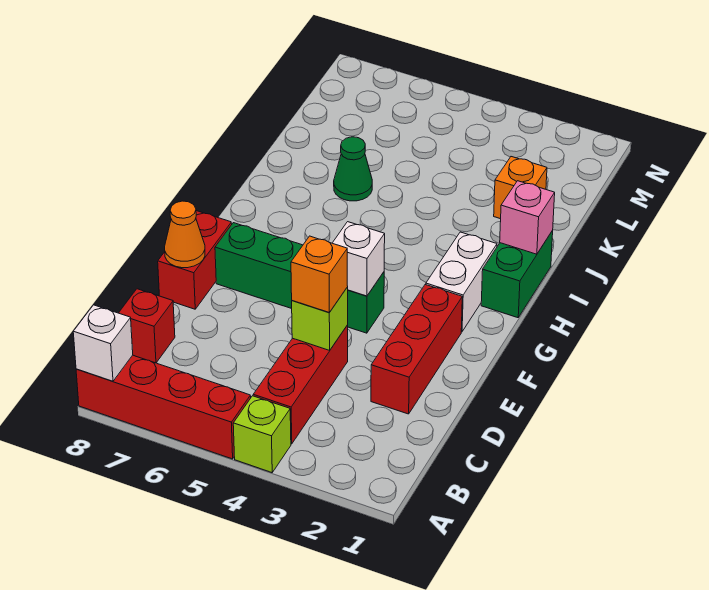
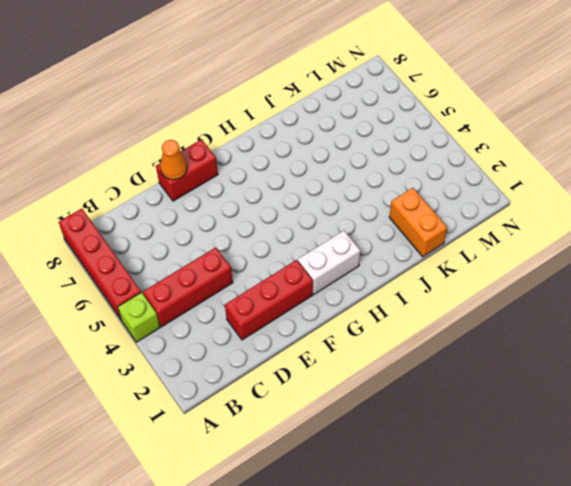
orange brick K1:K2 level 1 -> orange brick K2 level 1
none -> red brick C8 level 1
none -> green brick F4:F7 level 1
none -> green brick H1:I1 level 1

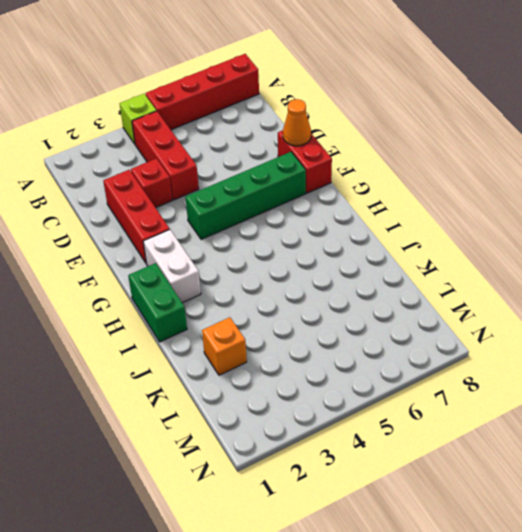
red brick D3 level 1 -> red brick C8 level 1
none -> green cone J6 level 1
none -> white brick A8 level 2
none -> lime brick D4 level 2

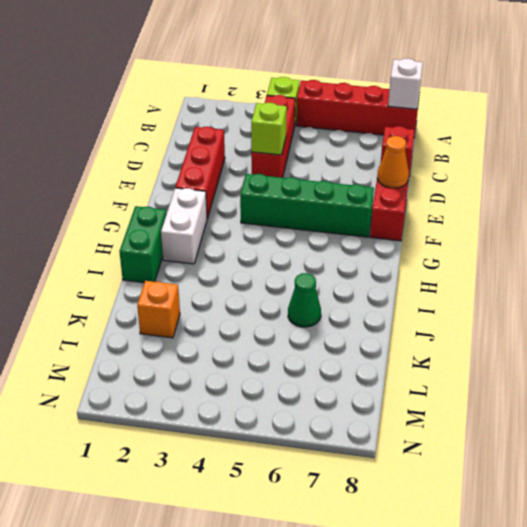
none -> white brick F4 level 2
none -> pink brick I1 level 2
none -> orange brick D4 level 3

